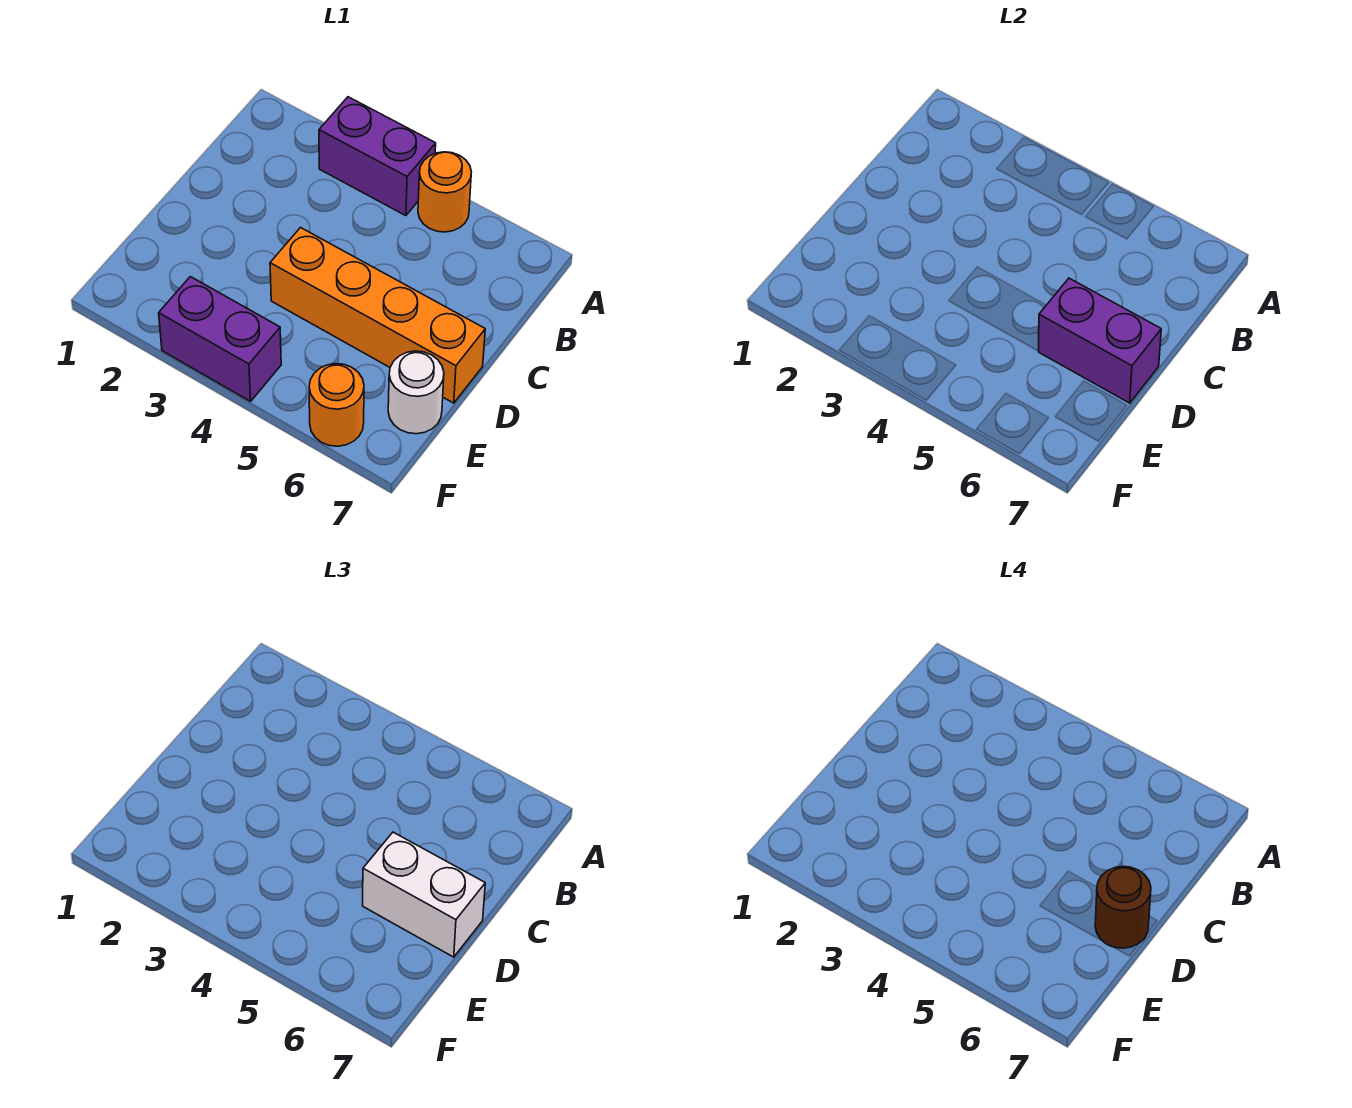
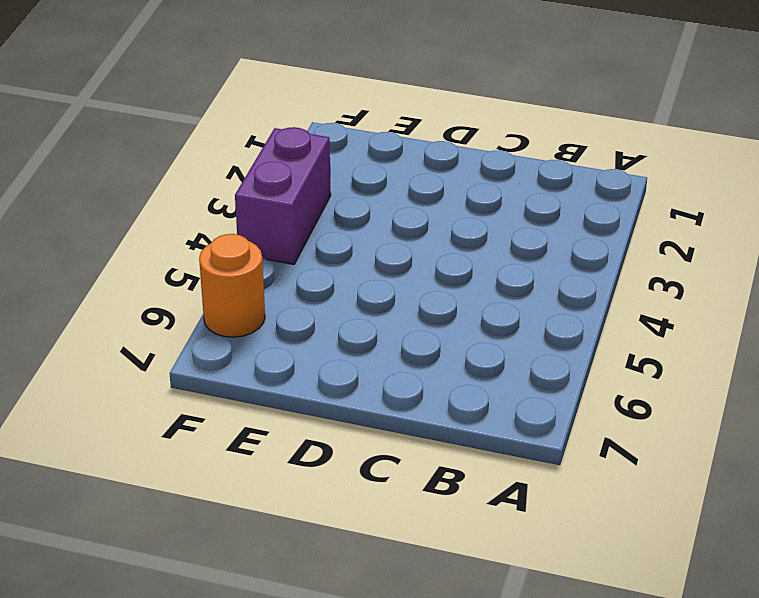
none -> purple brick A3:A4 level 1
none -> orange round brick A5 level 1

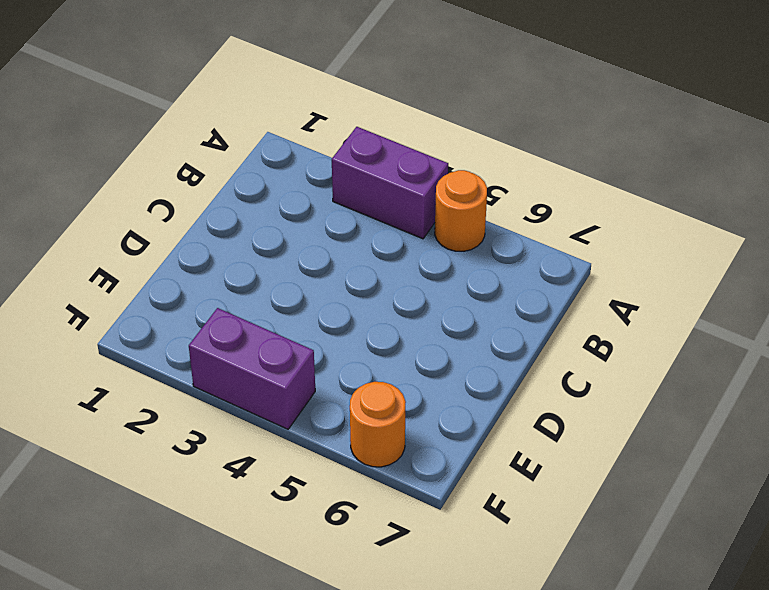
none -> orange brick D4:D7 level 1
none -> white round brick E7 level 1

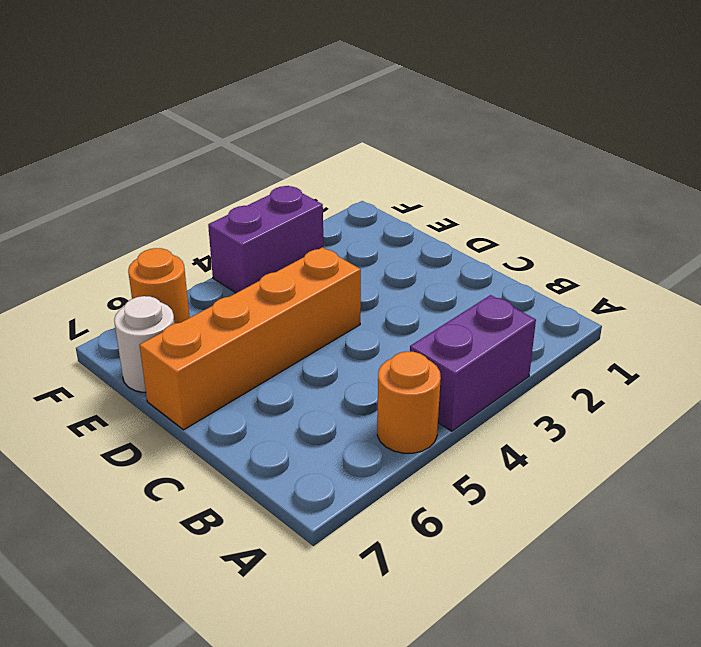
none -> purple brick D6:D7 level 2
none -> white brick D6:D7 level 3

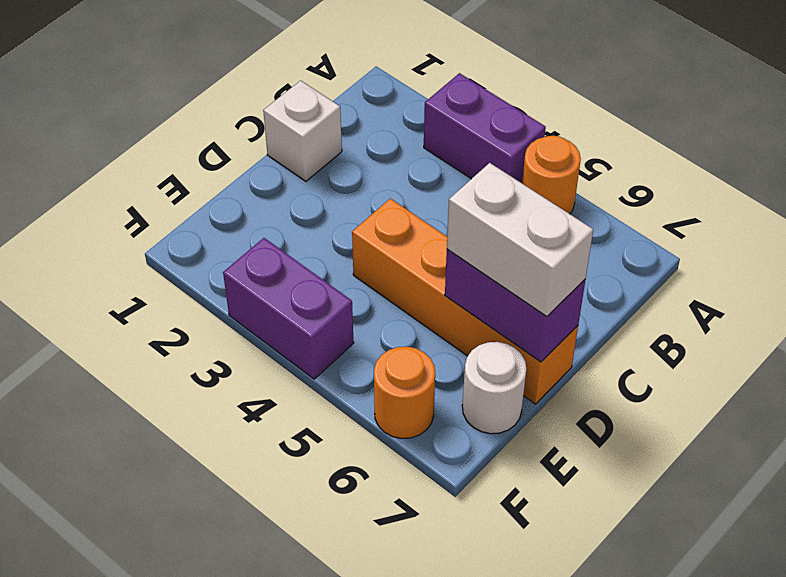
white brick C1 level 1 -> none
none -> brown round brick D7 level 4

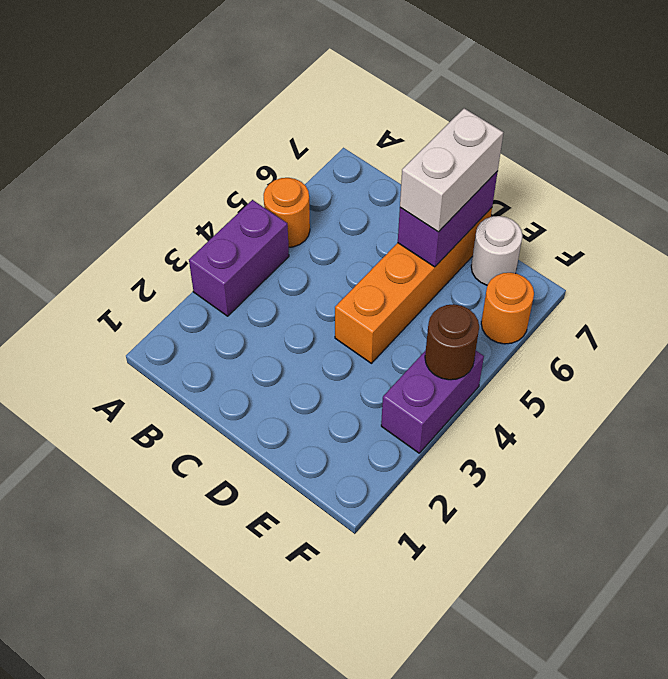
brown round brick F4 level 2 -> brown round brick D7 level 4

